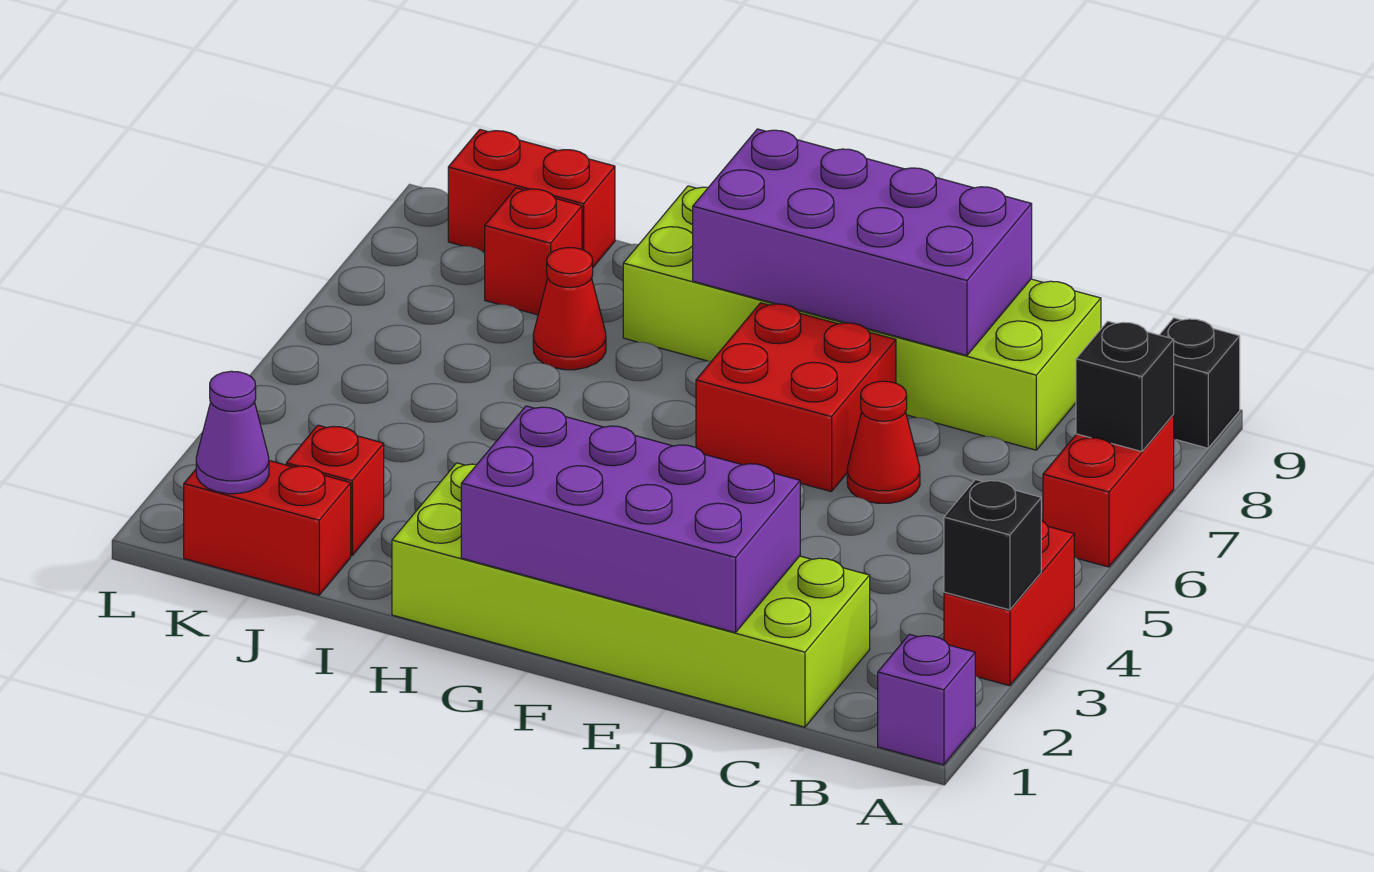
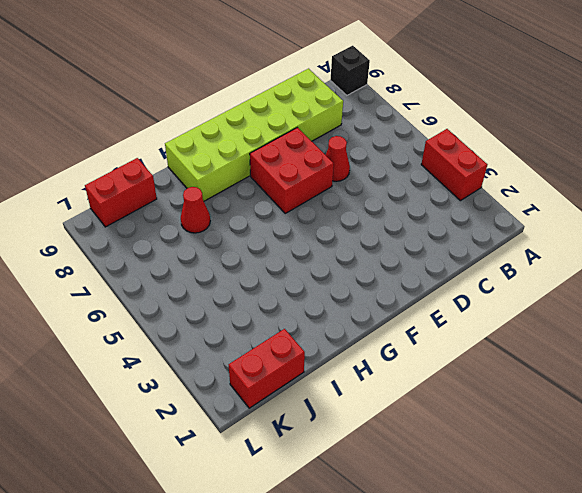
none -> purple brick A1 level 1
none -> red brick A6:A7 level 1
none -> lime brick C1:H2 level 1

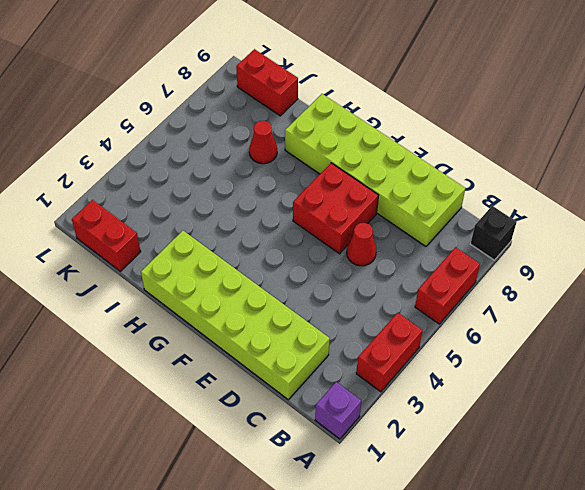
none -> red brick J2 level 1
none -> red brick J8 level 1
none -> black brick A3 level 2

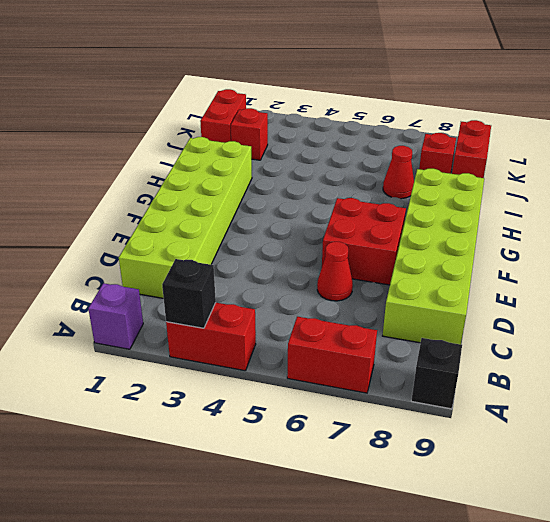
none -> black brick A7 level 2
none -> purple brick D1:G2 level 2
none -> purple brick D8:G9 level 2

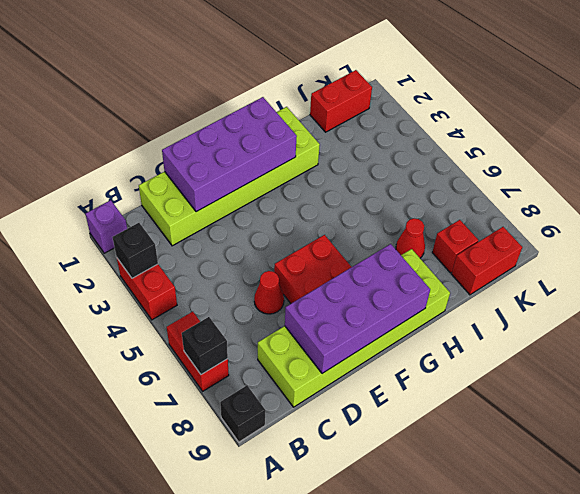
none -> red brick J2 level 1
none -> purple cone K1 level 2

